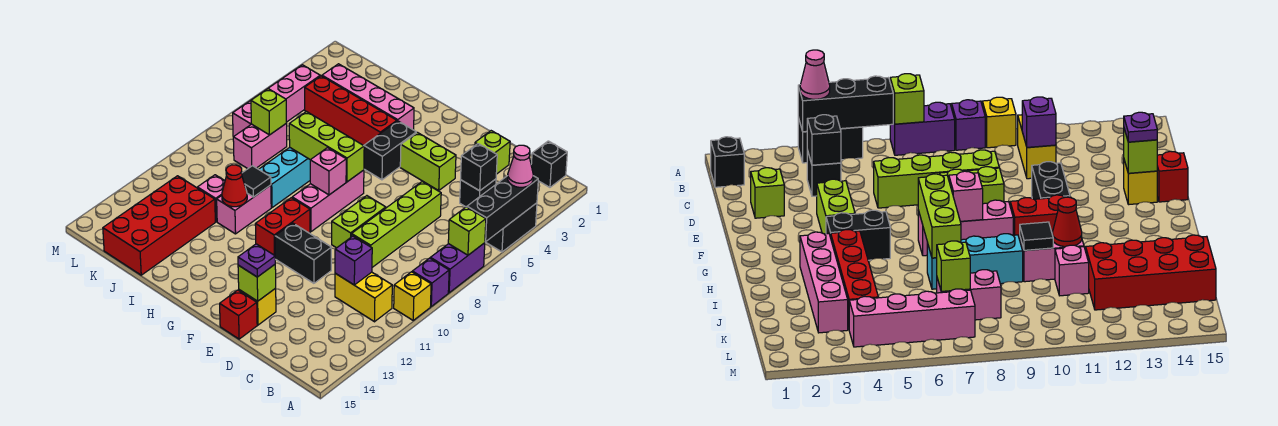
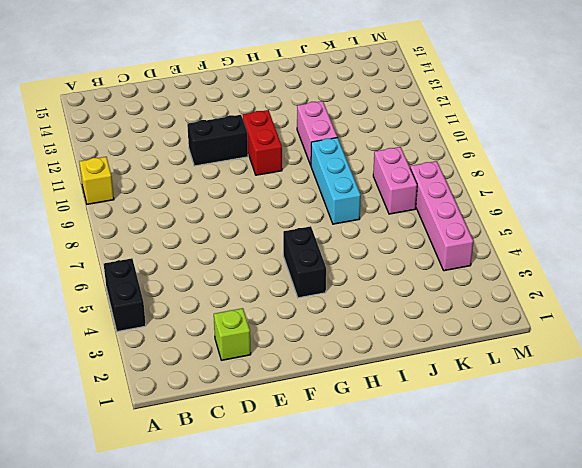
none -> purple brick A7:A8 level 1
none -> purple brick A9 level 1
none -> black brick B1 level 1
none -> yellow brick B11:C11 level 1

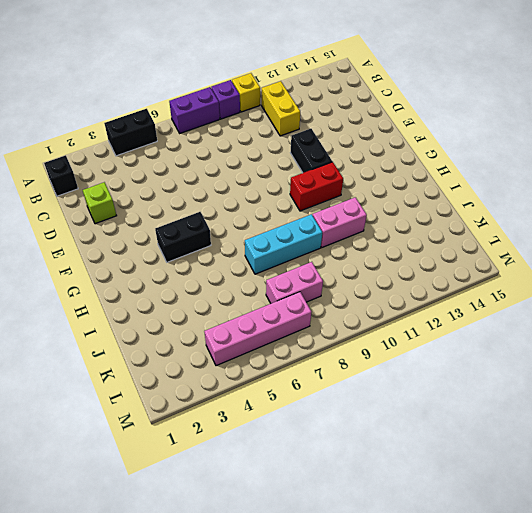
none -> black brick C4 level 1
none -> lime brick D6:D9 level 1
none -> lime brick E4:F4 level 1
none -> lime brick E8:E9 level 1

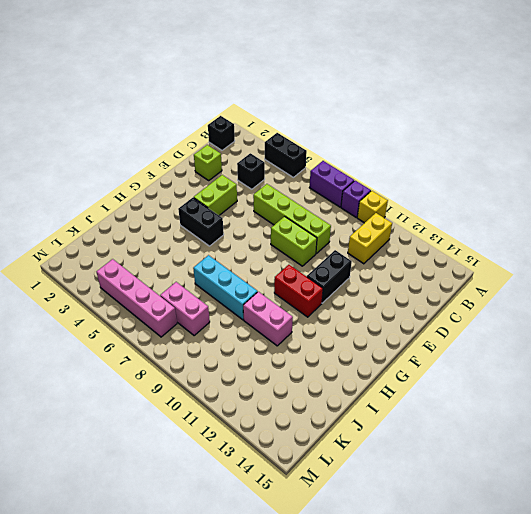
none -> yellow brick E14 level 1
none -> red brick E15 level 1
none -> pink brick G7:G9 level 1
none -> pink brick H3:K3 level 1

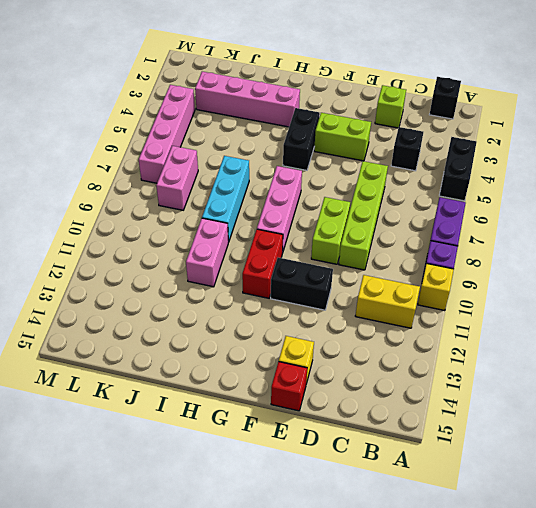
none -> red brick H4:K4 level 1
none -> pink brick J11 level 1
none -> red brick J12:K15 level 1
none -> black brick A4:A6 level 2

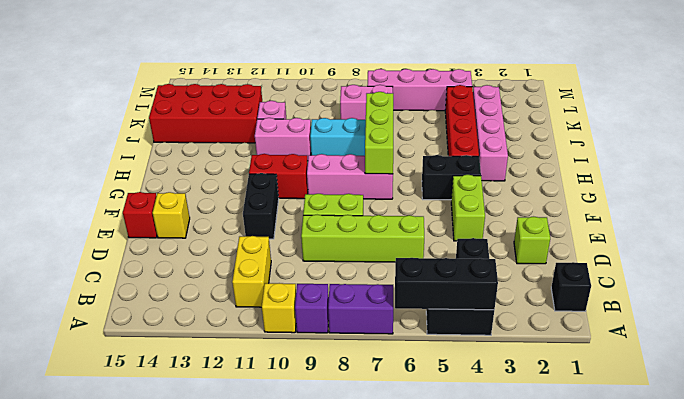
none -> lime brick A7 level 2
none -> black brick C4 level 2
none -> purple brick C11 level 2
none -> lime brick E14 level 2

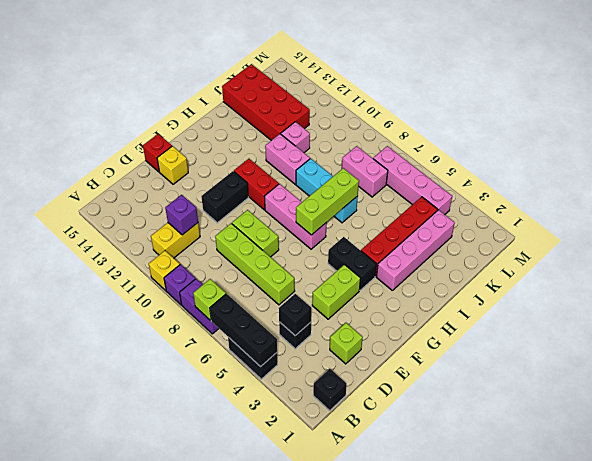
none -> lime brick E14 level 2
none -> pink brick G8 level 2
none -> black tile I10 level 2
none -> red cone I11 level 2

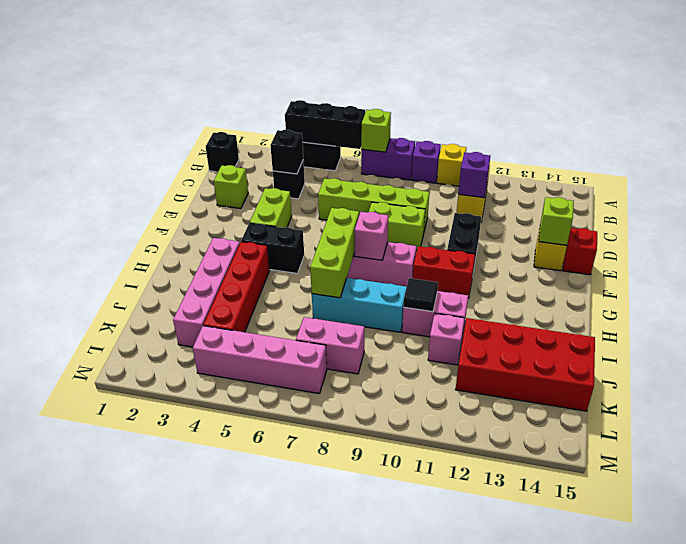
none -> red cone I11 level 2
none -> lime brick K7 level 2
none -> pink cone A4 level 3
none -> purple plate E14 level 3

